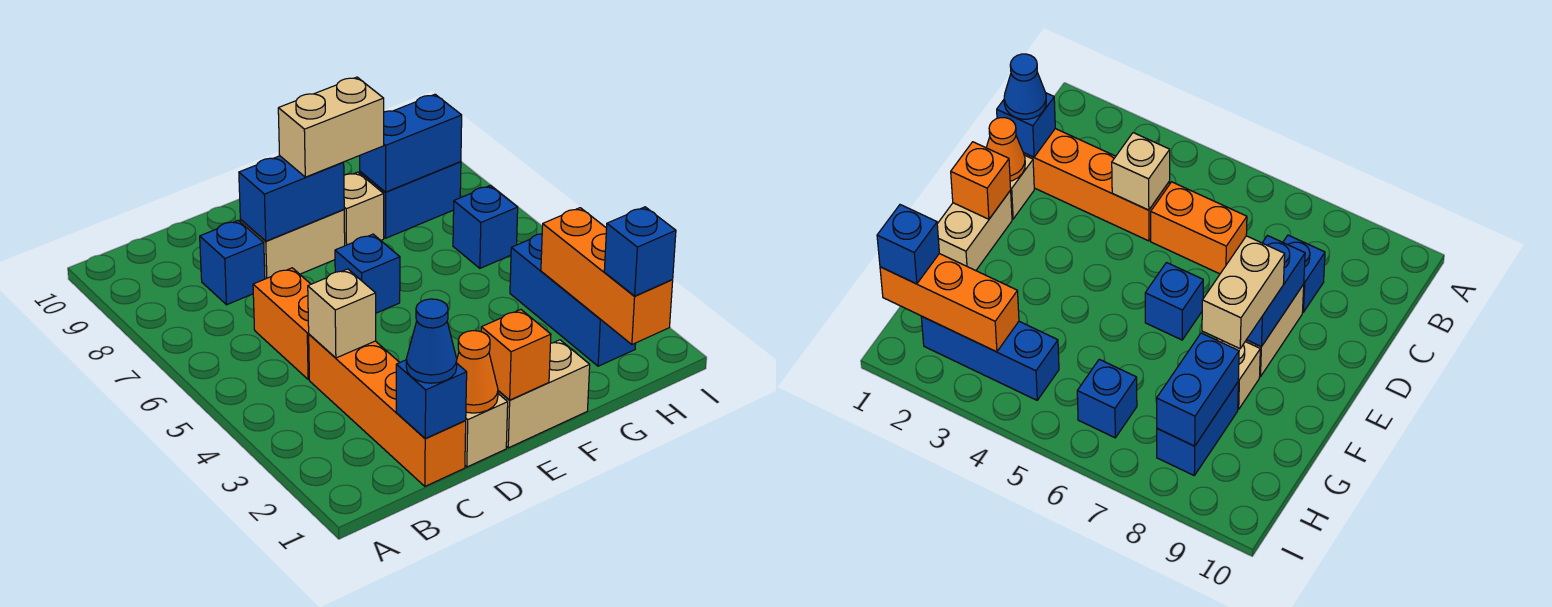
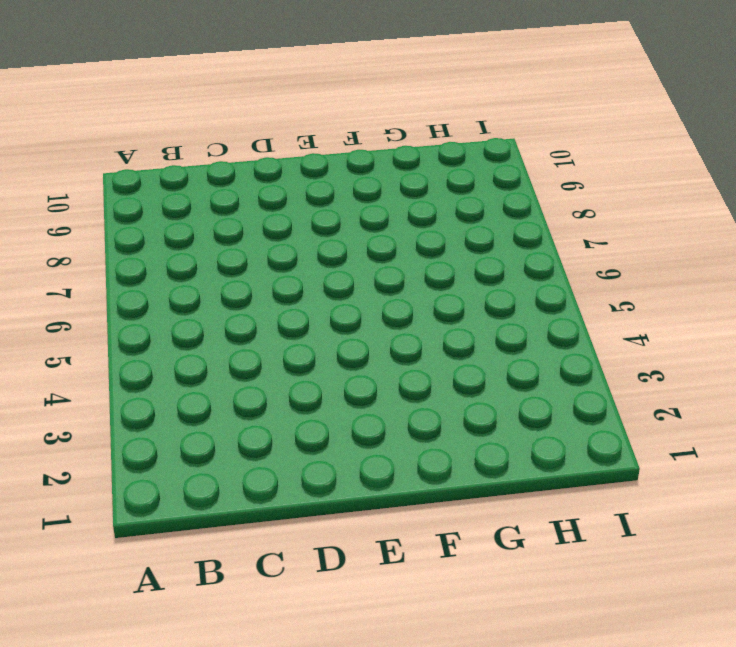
none -> orange brick C1:C4 level 1
none -> orange brick C5:C6 level 1
none -> blue brick C8 level 1

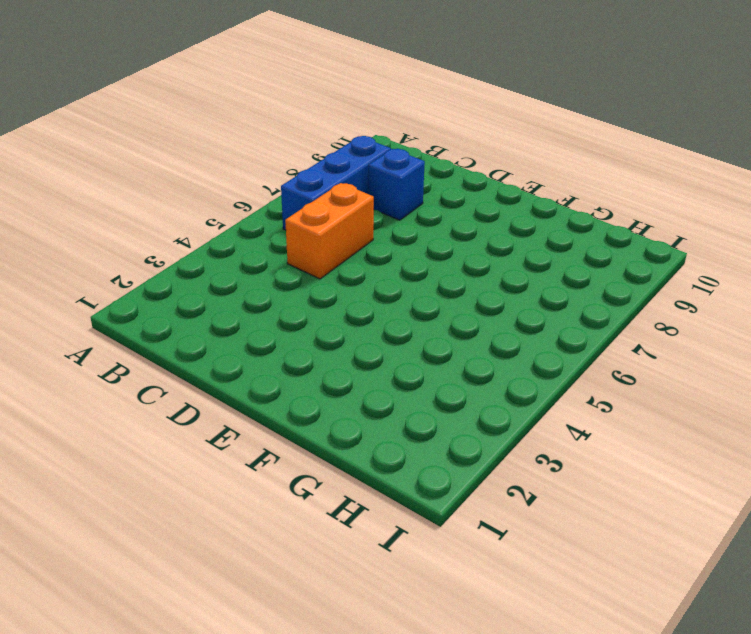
blue brick B6:B8 level 1 -> blue brick H2:H4 level 1
none -> orange brick C1:C4 level 1
none -> tan brick D1 level 1
none -> tan brick D8:E8 level 1

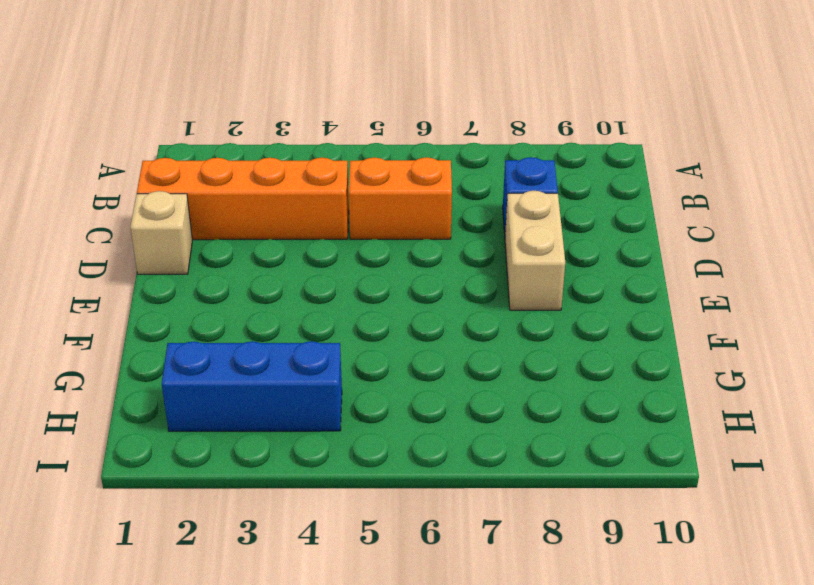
none -> tan brick E1:F1 level 1
none -> blue brick E6 level 1
none -> tan brick F8 level 1

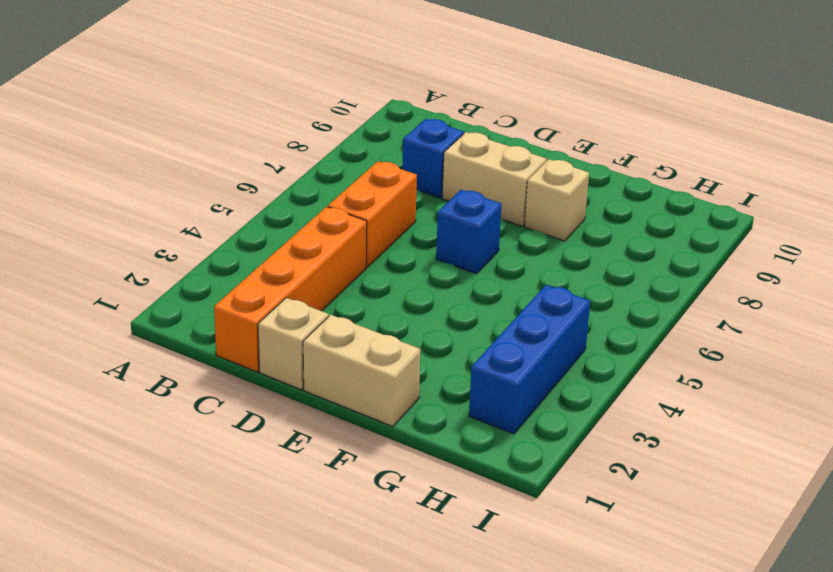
none -> blue brick G8:H8 level 1
none -> blue brick H6 level 1
none -> blue brick C1 level 2

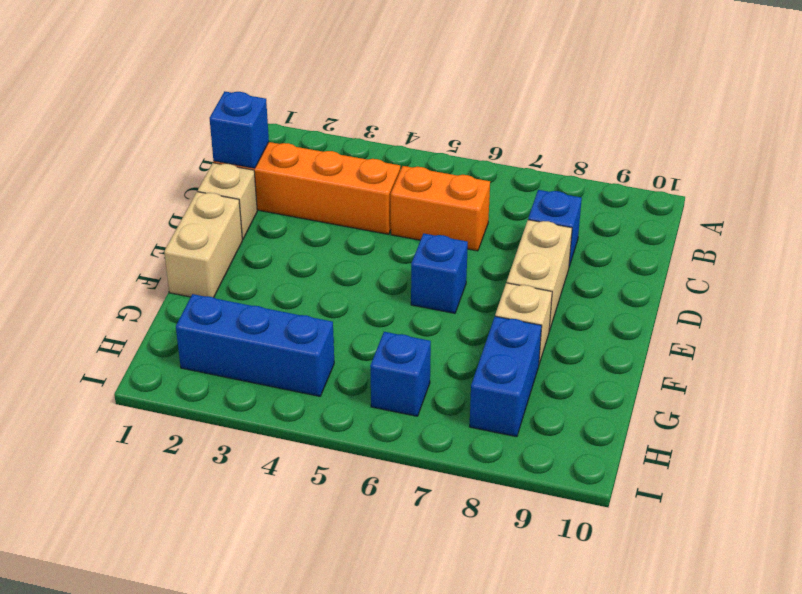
none -> tan brick C4 level 2
none -> orange cone D1 level 2
none -> blue brick D8:E8 level 2

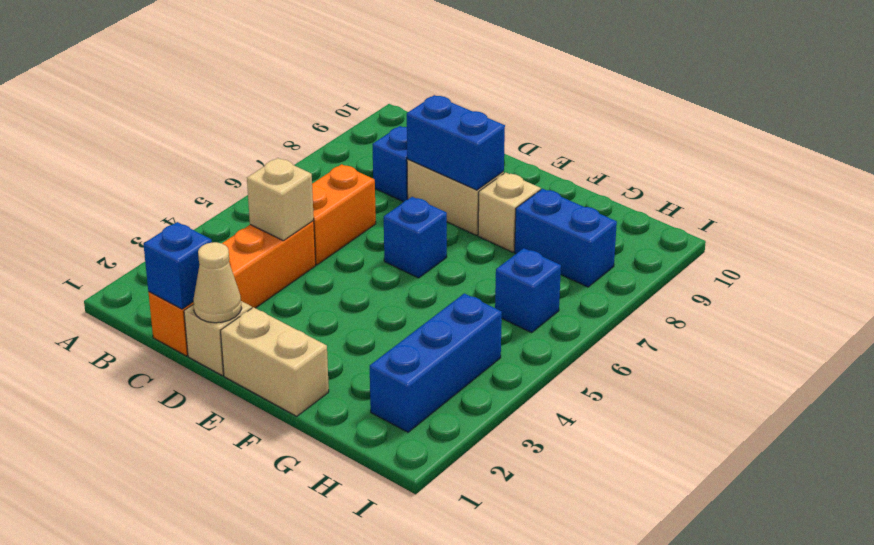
tan cone D1 level 2 -> orange cone D1 level 2
none -> orange brick E1 level 2
none -> blue brick G8:H8 level 2
none -> orange brick H1:H3 level 2

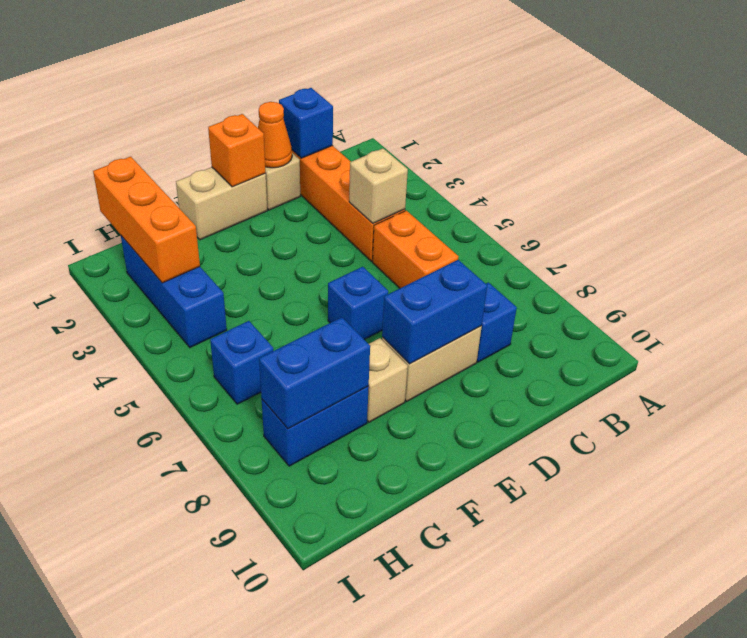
none -> blue cone C1 level 3
none -> tan brick E8:F8 level 3
none -> blue brick H1 level 3

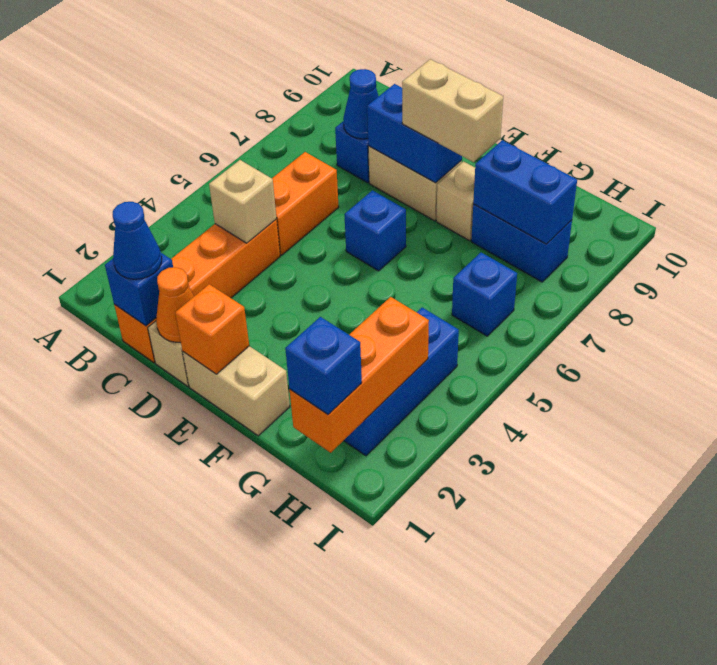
blue cone C8 level 2 -> none

